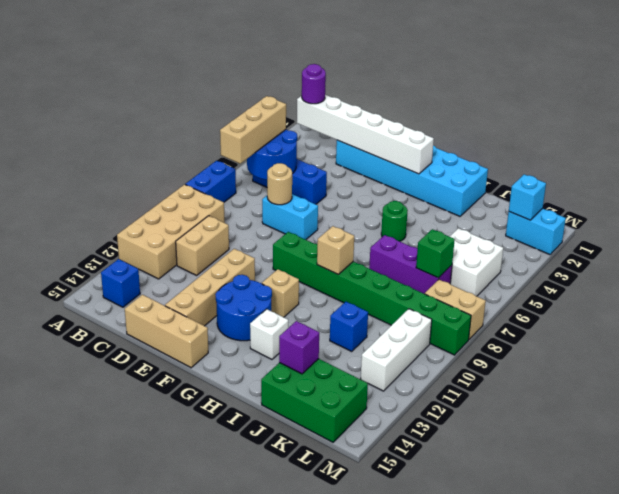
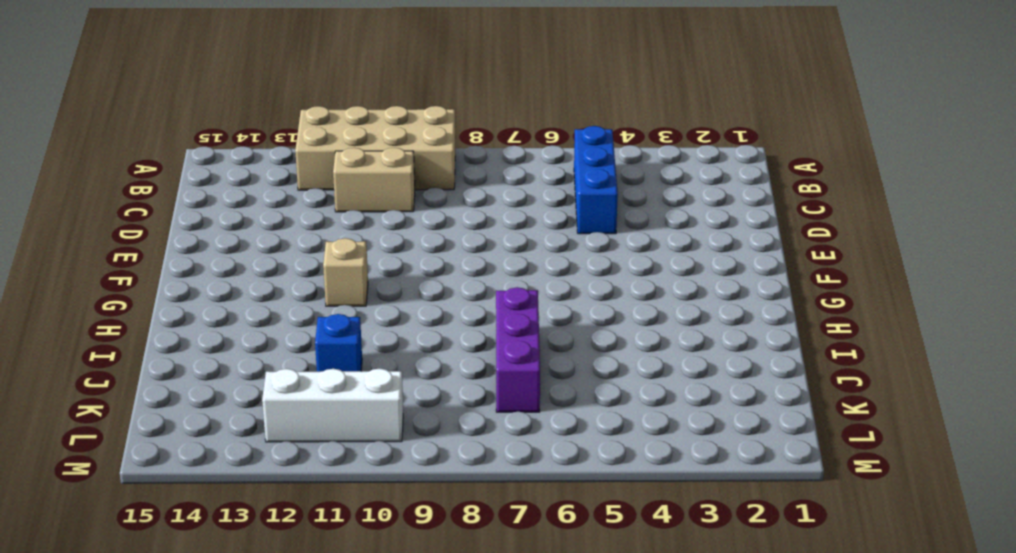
none -> blue brick A7:A8 level 1
none -> blue brick B14 level 1
none -> cyan brick D1:I2 level 1
none -> cyan brick D7:E7 level 1

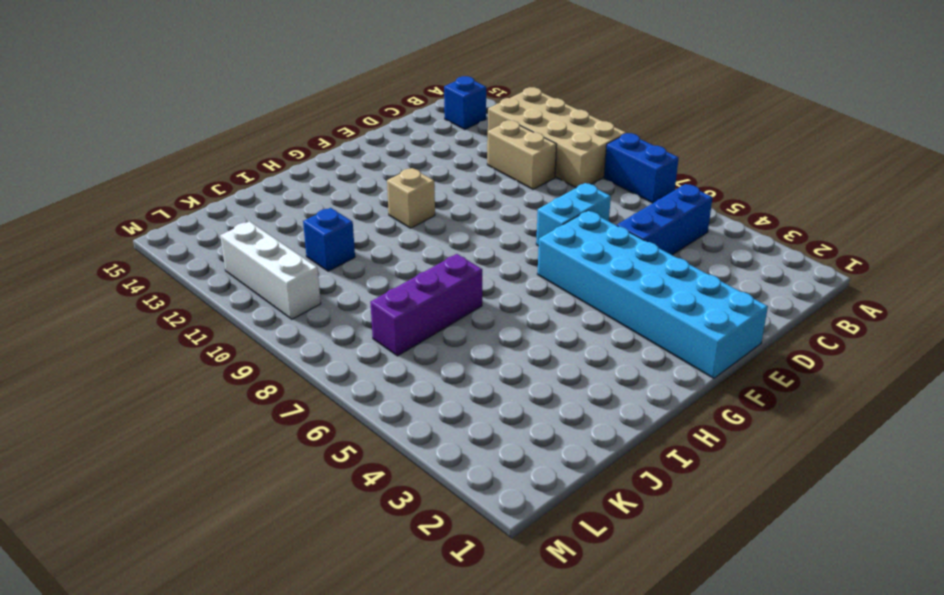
cyan brick E1:F6 level 1 -> cyan brick D1:I2 level 1
none -> tan brick D15:F15 level 1
none -> tan brick E11:E14 level 1
none -> green brick F9:M9 level 1
none -> blue round brick F12:G13 level 1

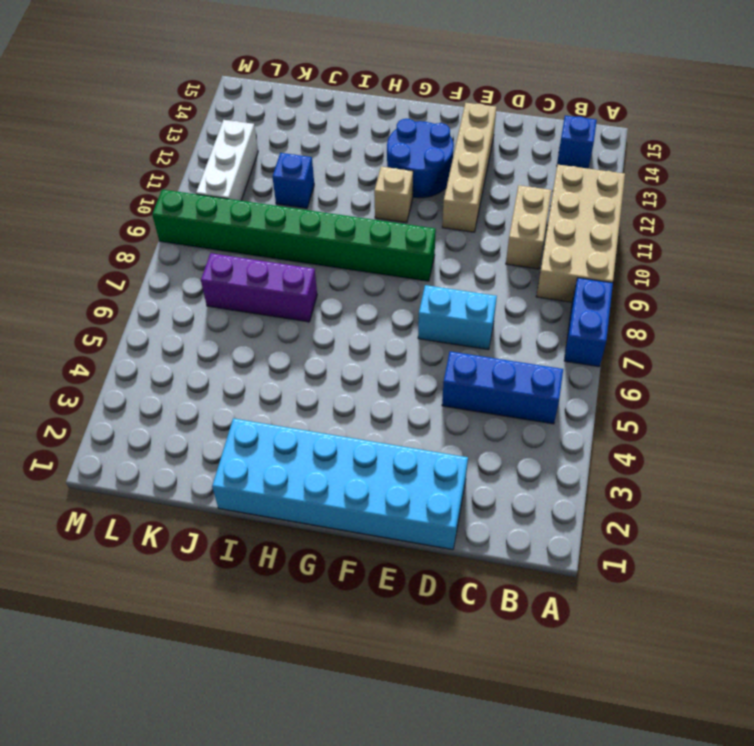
none -> tan brick D15:F15 level 1
none -> green round brick H5 level 1
none -> white brick H13 level 1
none -> green brick J14:L15 level 1

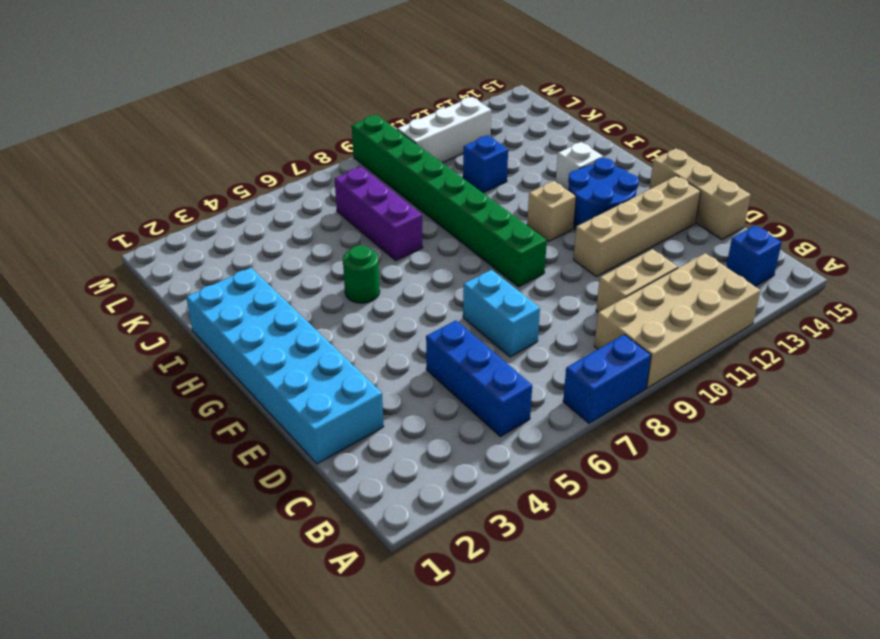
none -> green brick J14:L15 level 1
none -> white brick K5:L6 level 1
none -> cyan brick L2:M2 level 1
none -> tan brick L8:M8 level 1

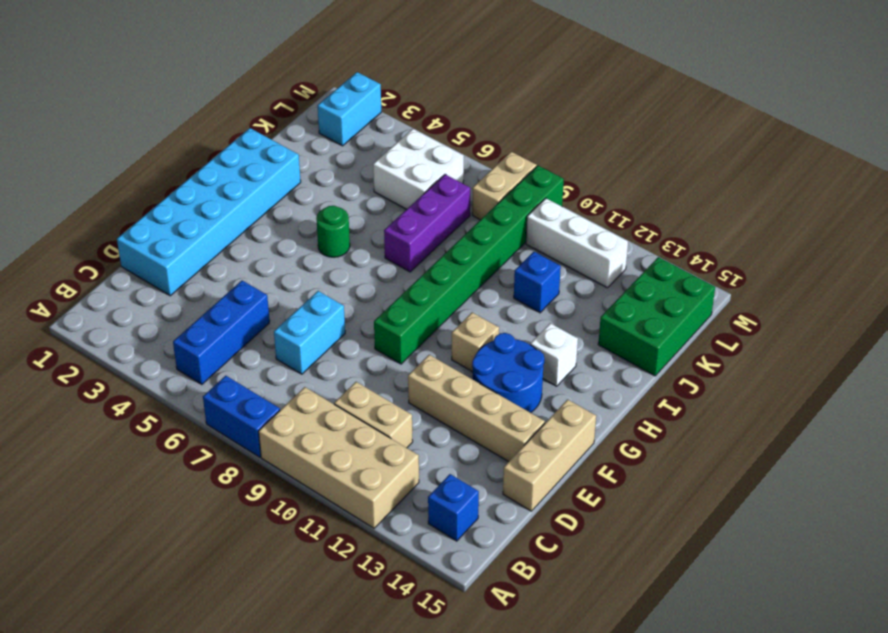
none -> white brick B2:G2 level 2
none -> blue round brick B5:C6 level 2
none -> tan round brick D7 level 2
none -> tan brick H9 level 2

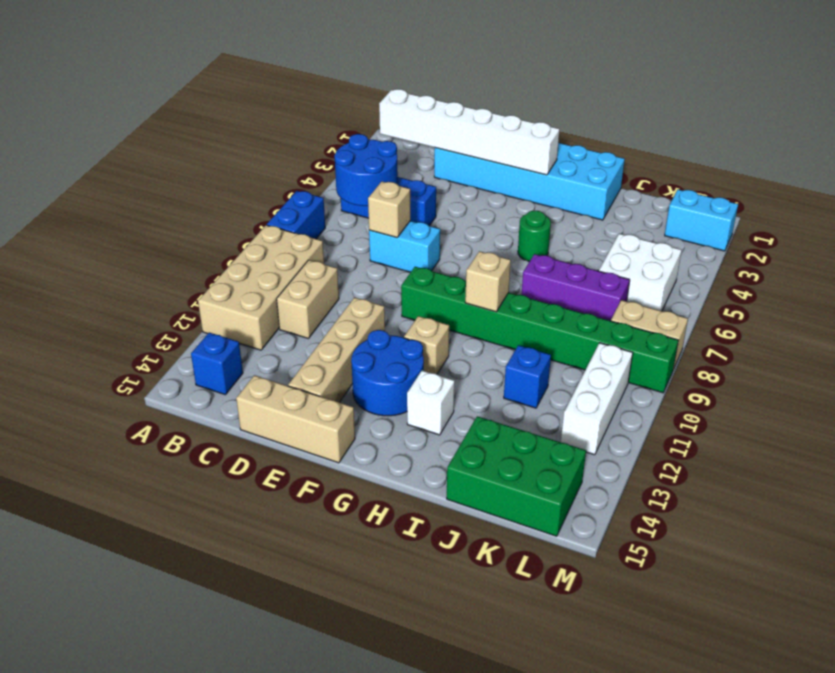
tan brick D7 level 2 -> tan round brick D7 level 2
none -> purple brick J14 level 2
none -> green brick K7 level 2
none -> cyan brick L2 level 2
none -> purple round brick B2 level 3

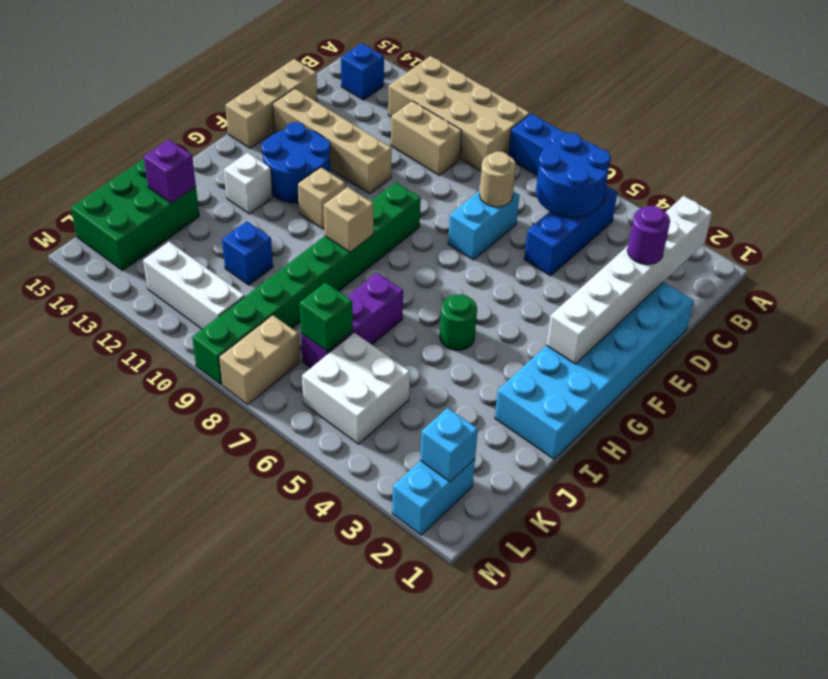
purple round brick D2 level 3 -> purple round brick B2 level 3
none -> tan brick B5:B7 level 3

